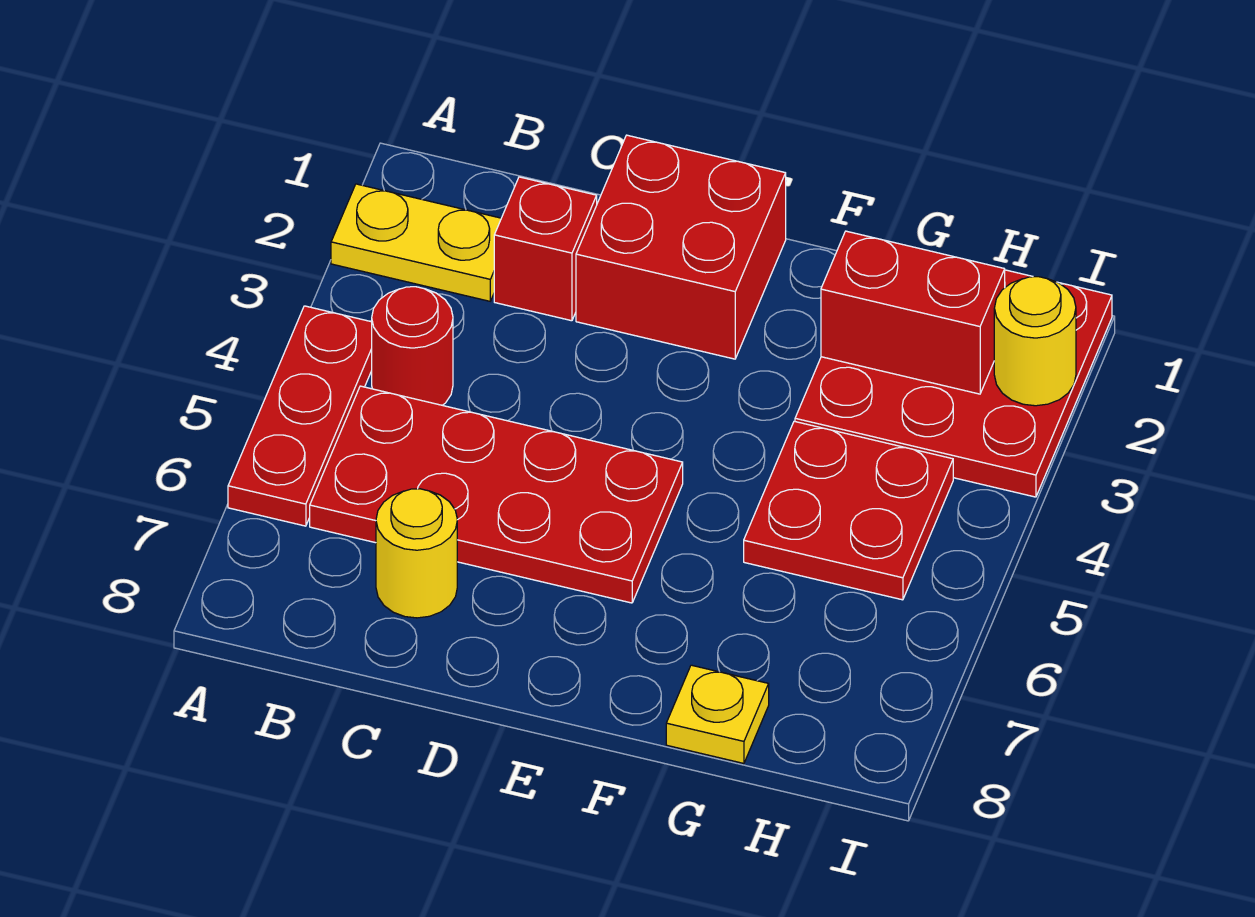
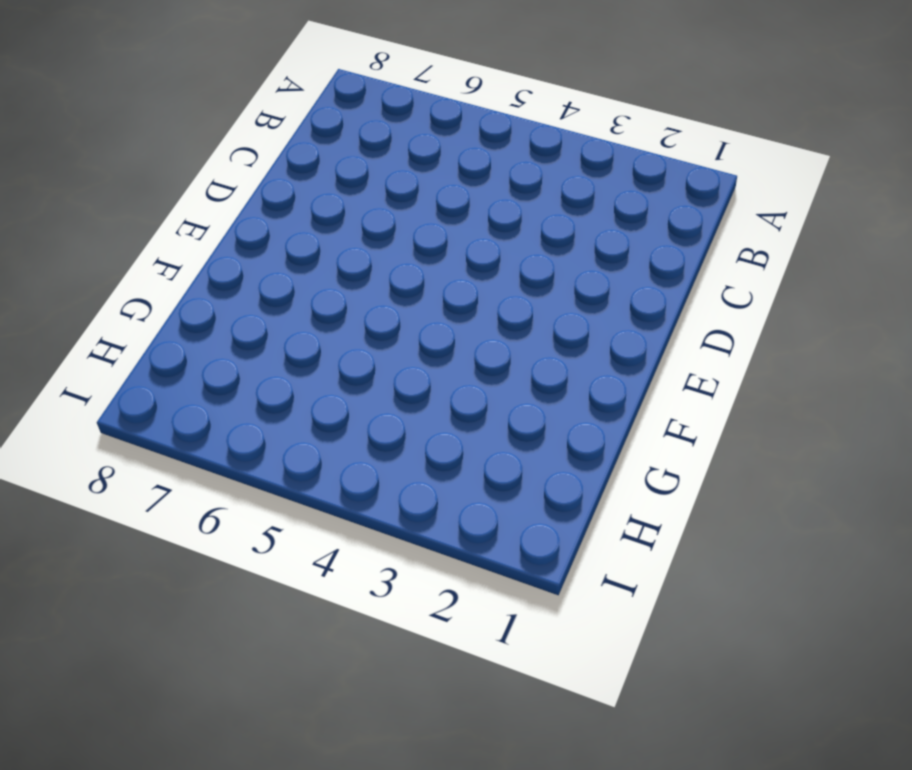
none -> yellow plate A2:B2 level 1
none -> red plate A4:A6 level 1
none -> red round brick B4 level 1

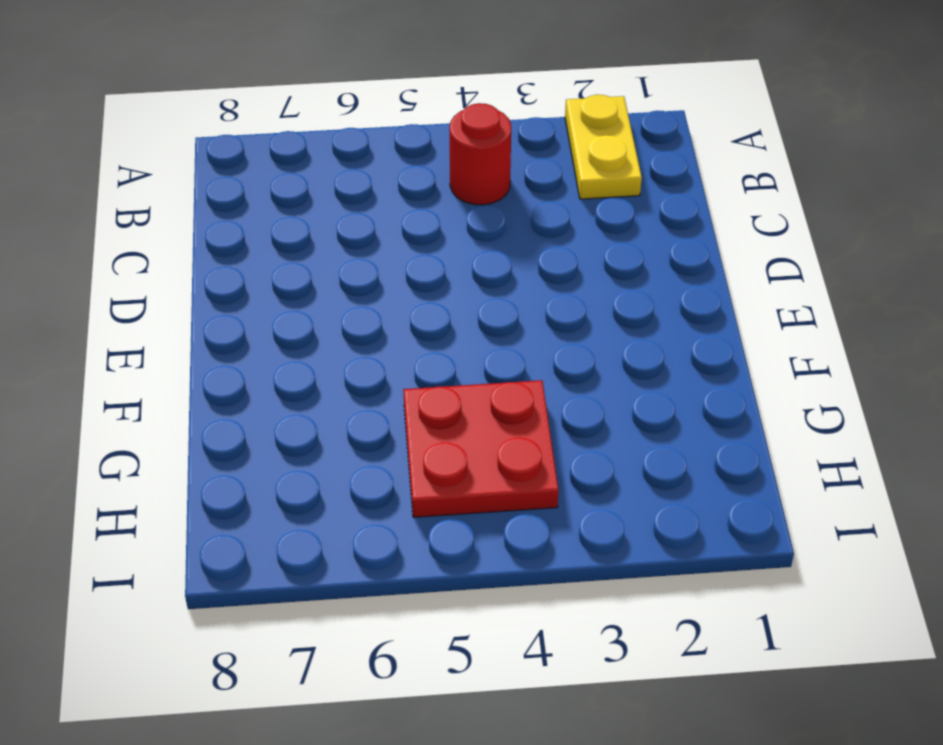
none -> red plate A4:A6 level 1
none -> red plate B5:E6 level 1
none -> red brick C2 level 1

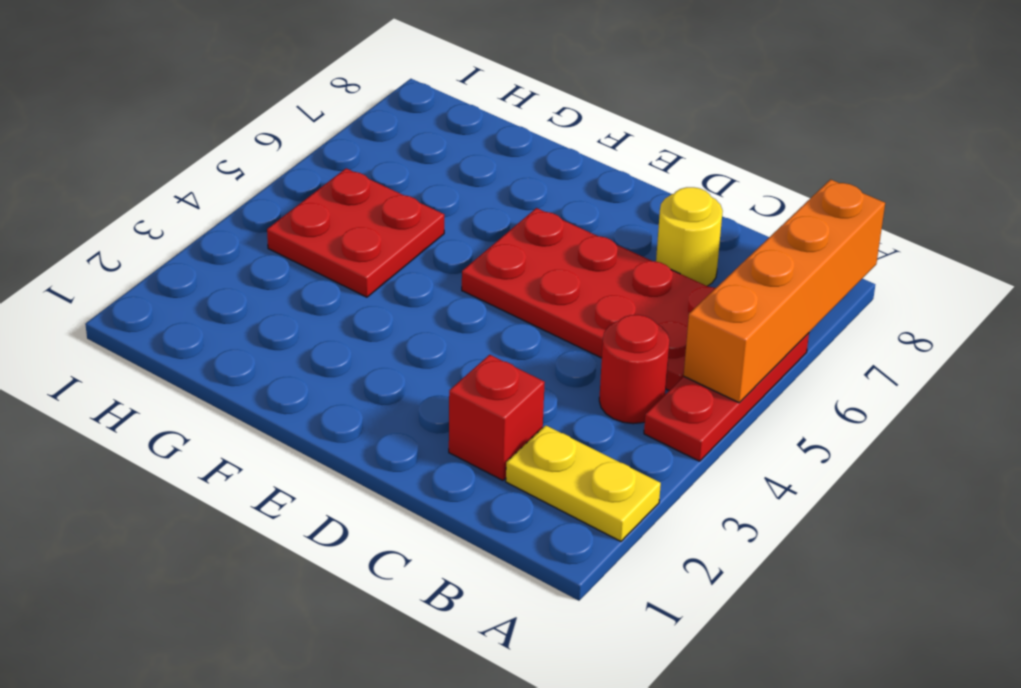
orange brick A5:A8 level 2 -> none
none -> red brick D1:E2 level 1
none -> red plate G1:I3 level 1
none -> yellow plate G8 level 1

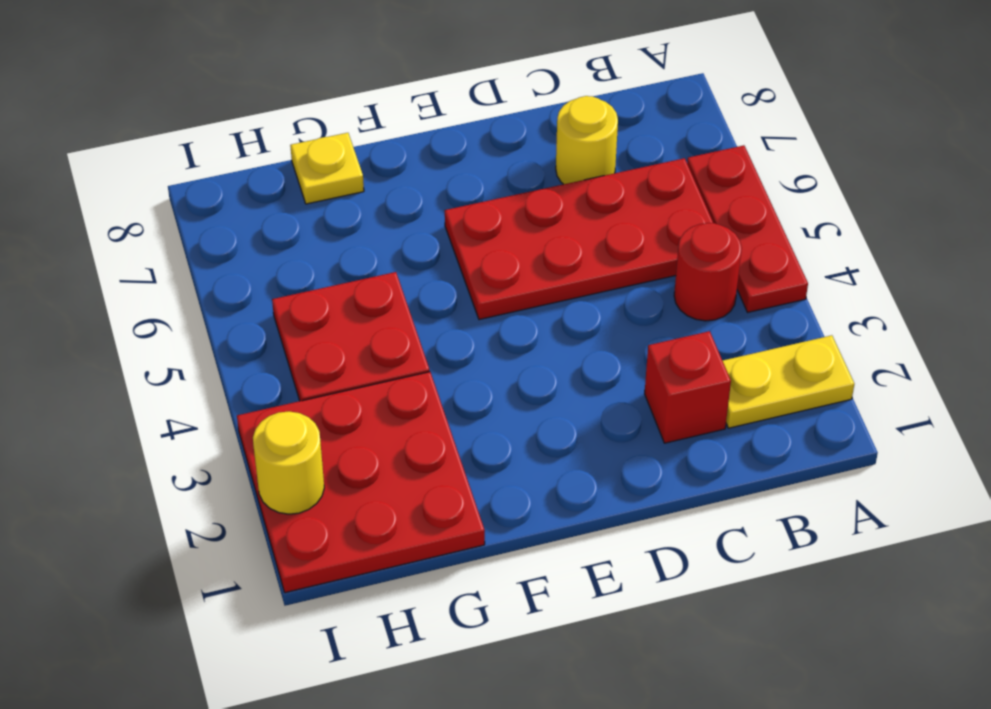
none -> red brick D1:E2 level 1
none -> red brick G2:H2 level 2

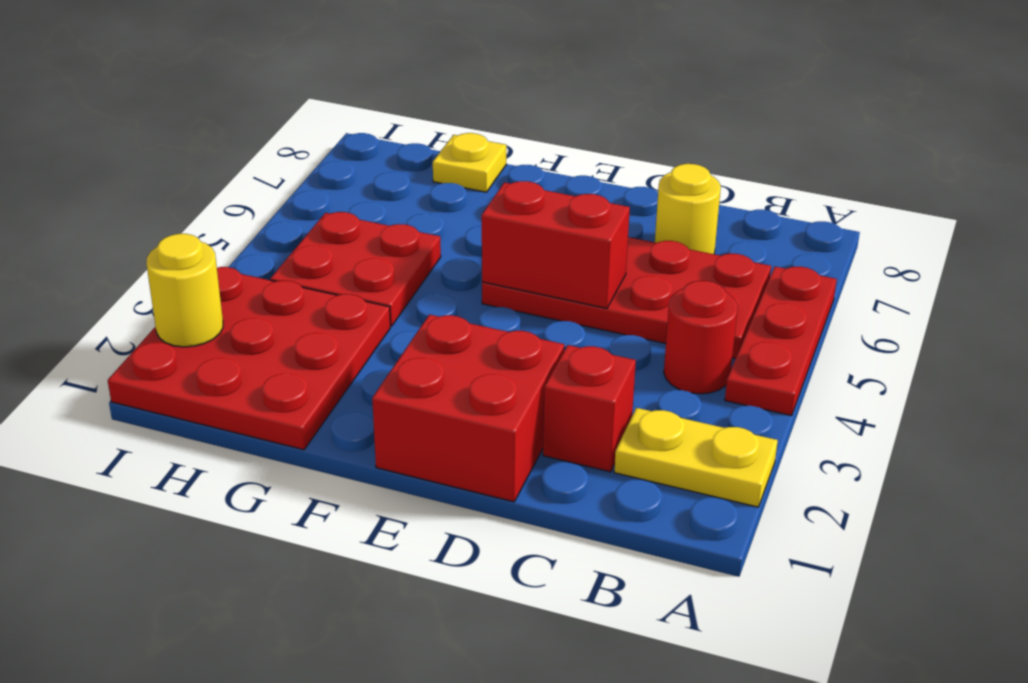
red brick D5:E5 level 2 -> red brick G2:H2 level 2

